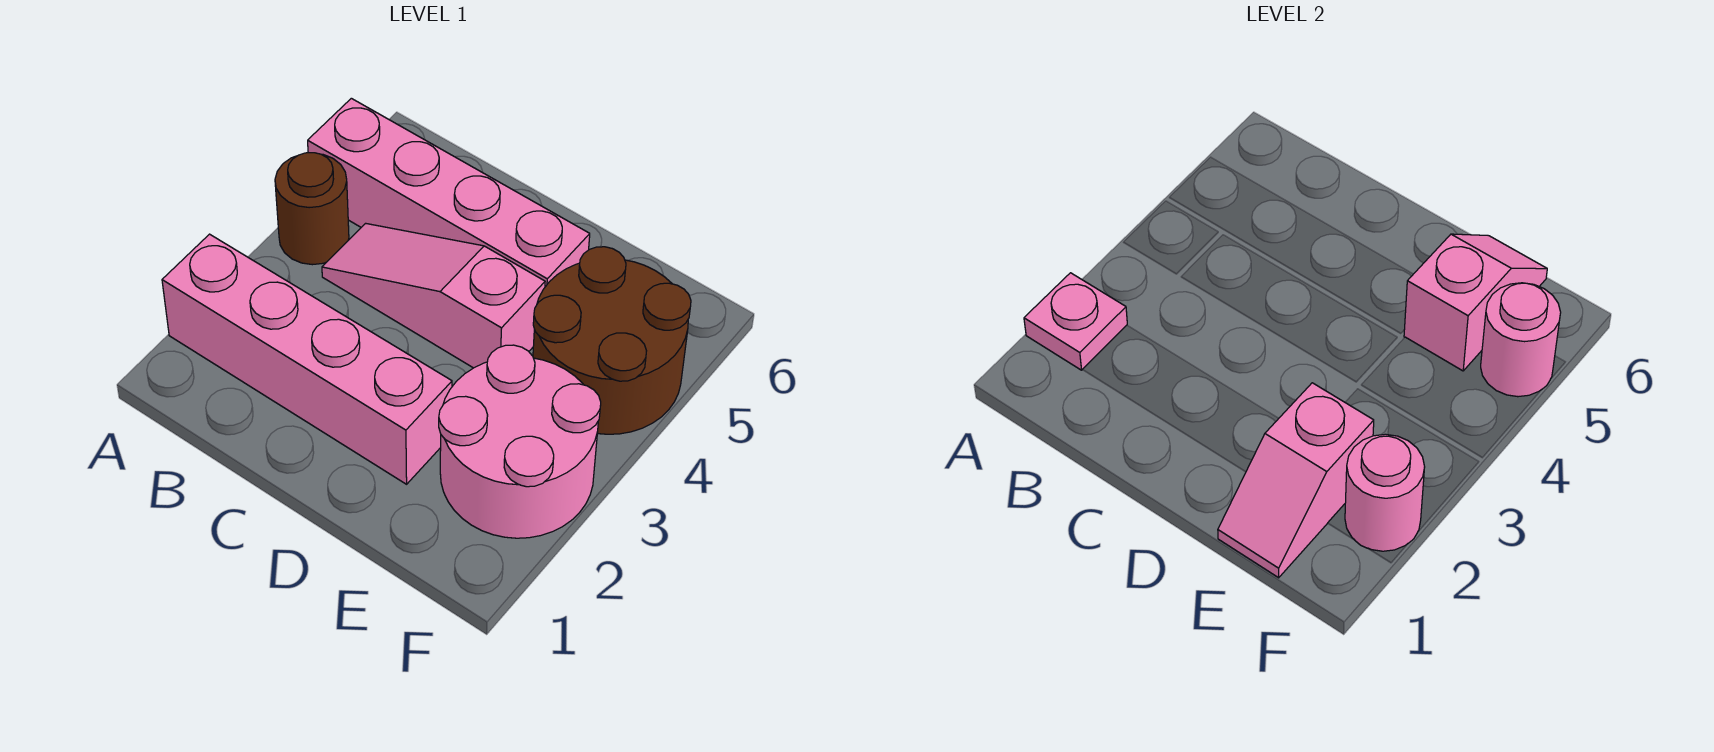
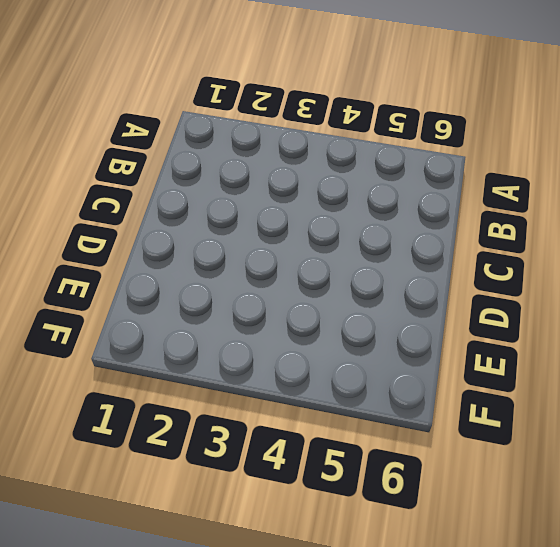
none -> pink brick A2:D2 level 1
none -> brown round brick A4 level 1

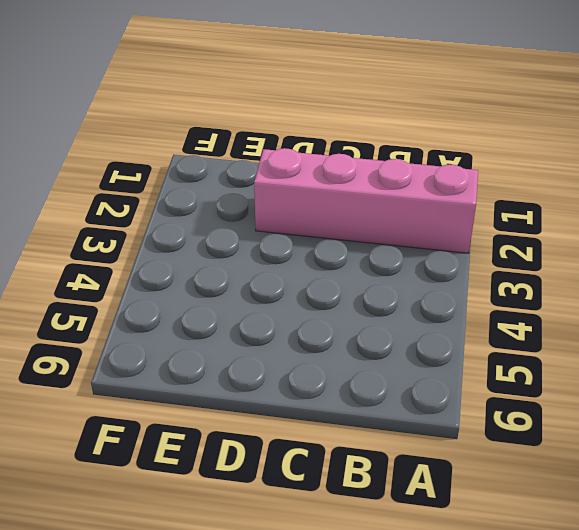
none -> brown round brick A4 level 1
none -> pink brick A5:D5 level 1

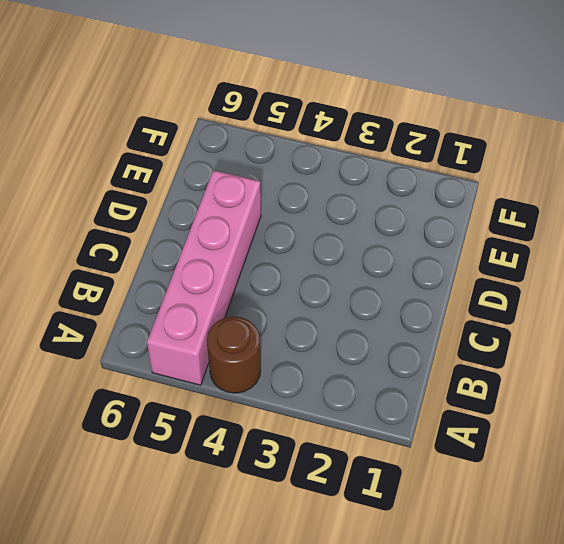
none -> pink brick A2:D2 level 1
none -> pink slope B4:D4 level 1 top D

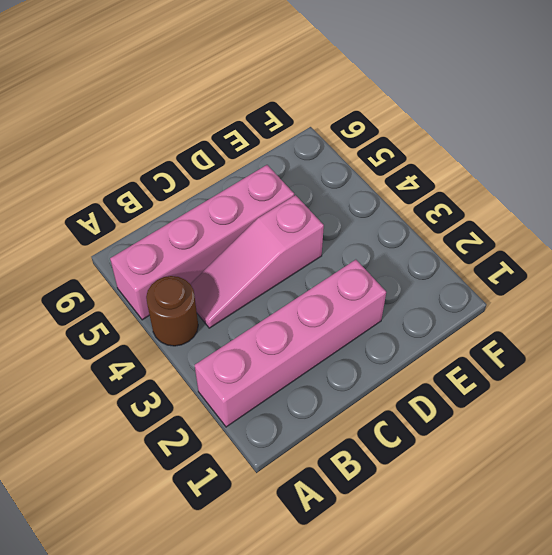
none -> pink round brick E2:F3 level 1
none -> brown round brick E4:F5 level 1

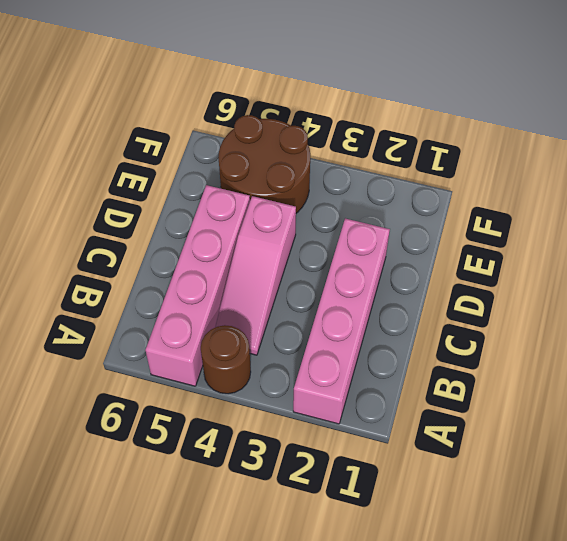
none -> pink round brick E2:F3 level 1
none -> pink plate A2 level 2

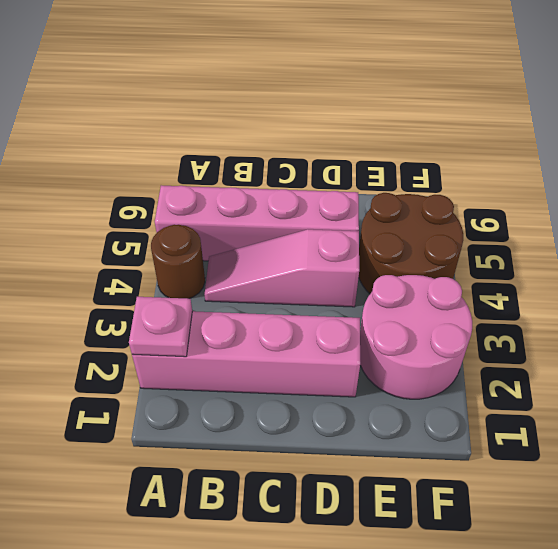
none -> pink slope E1:E2 level 2 top 2
none -> pink slope E5:E6 level 2 top 5

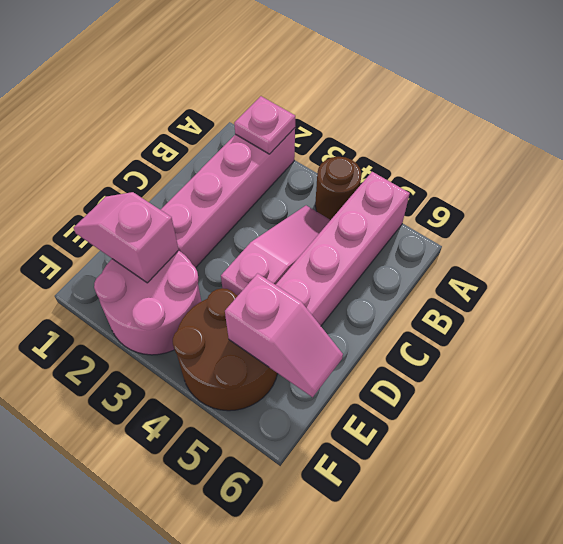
none -> pink round brick F2 level 2
none -> pink round brick F5 level 2

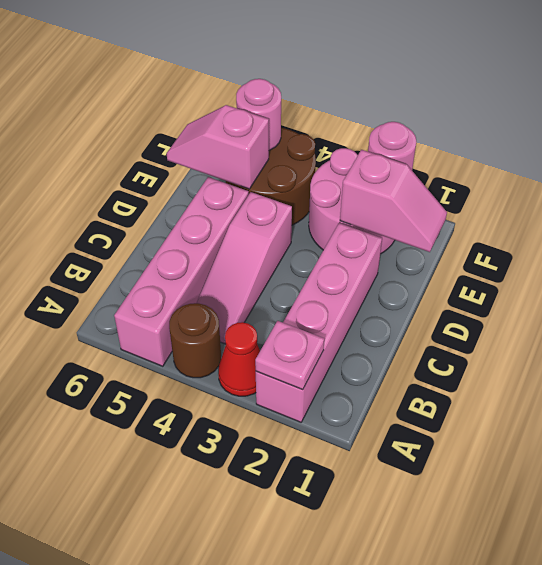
red cone A3 level 1 -> none

